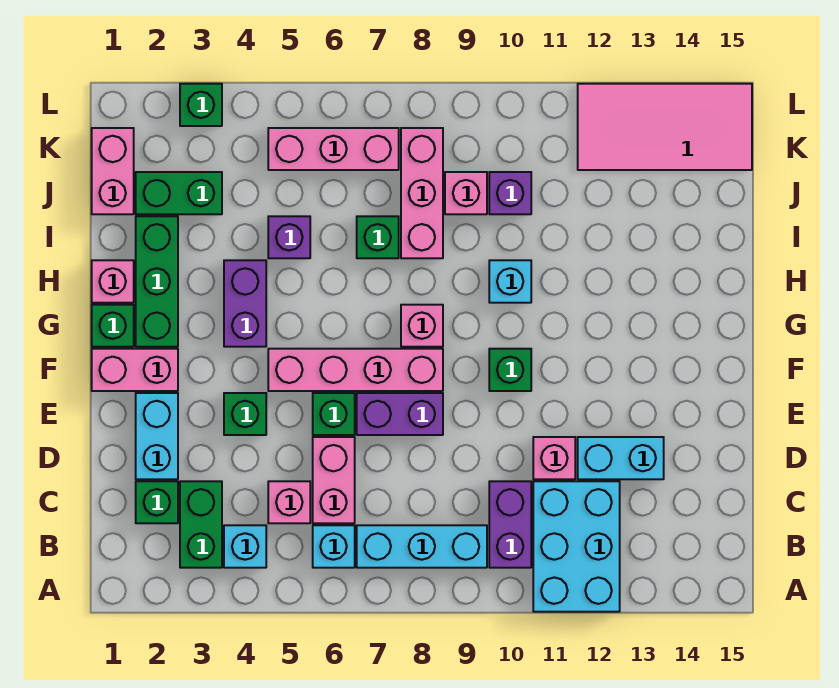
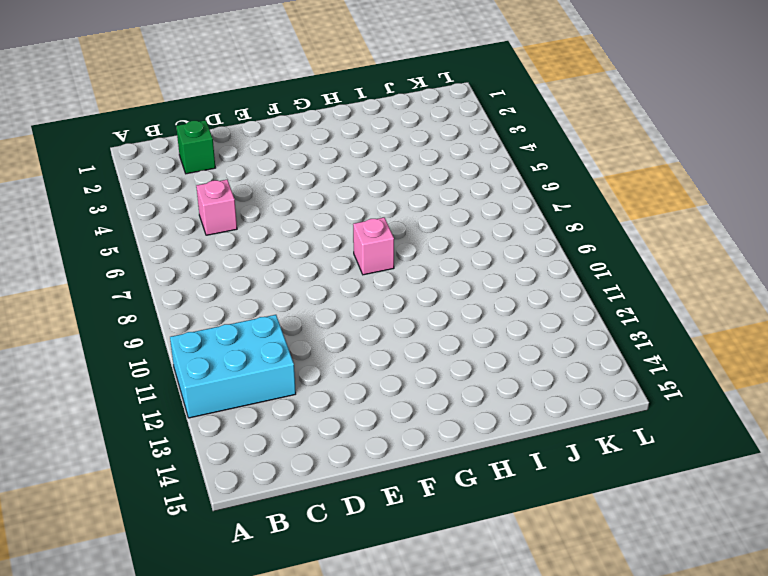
none -> green brick B3:C3 level 1
none -> cyan brick B4 level 1
none -> cyan brick B6 level 1
none -> cyan brick B7:B9 level 1

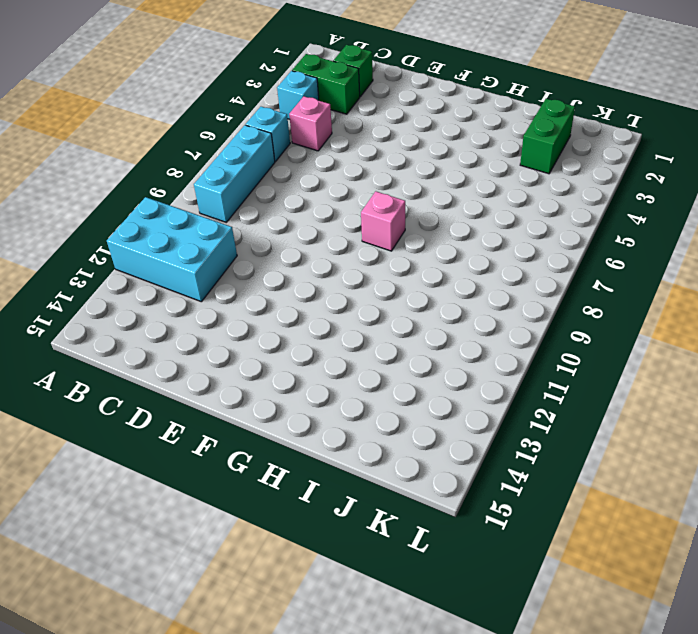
none -> purple brick B10:C10 level 1
none -> pink brick C6:D6 level 1
none -> cyan brick D2:E2 level 1
none -> pink brick D11 level 1

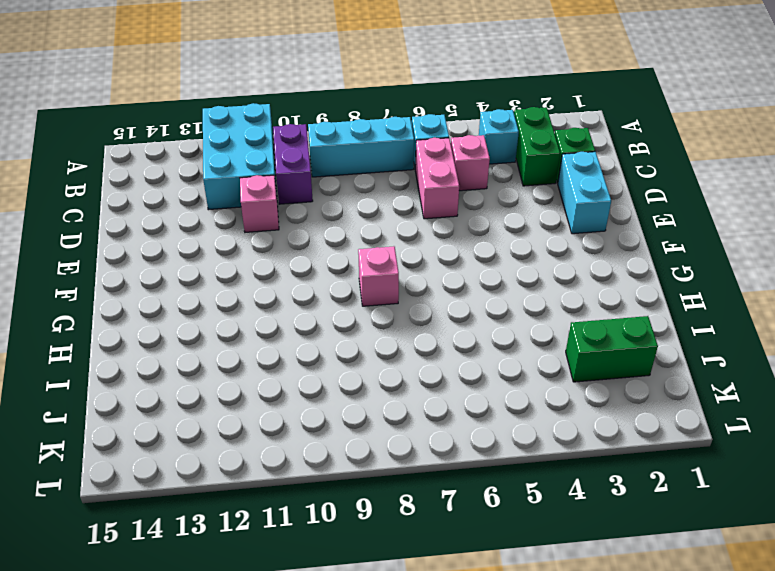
none -> cyan brick D12:D13 level 1
none -> green brick E4 level 1
none -> green brick E6 level 1
none -> purple brick E7:E8 level 1

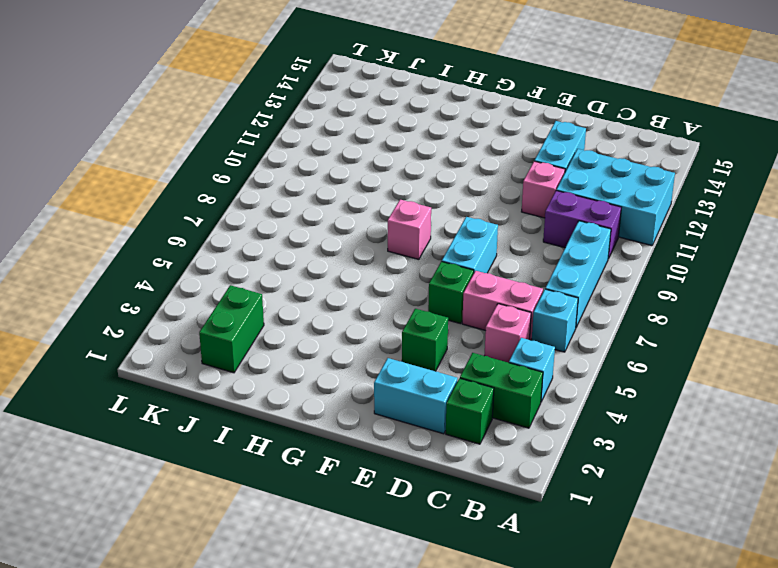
cyan brick E7:E8 level 1 -> purple brick E7:E8 level 1
none -> pink brick F1:F2 level 1
none -> pink brick F5:F8 level 1
none -> green brick F10 level 1
none -> green brick G1 level 1

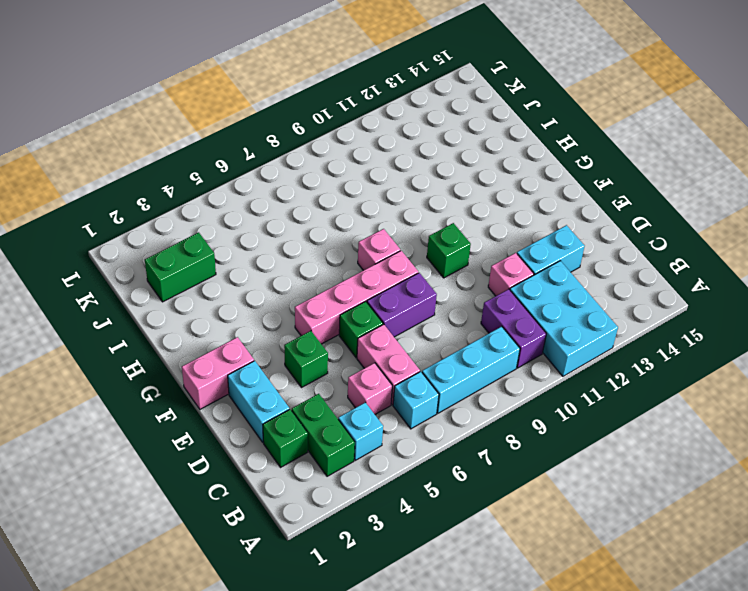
none -> green brick G1 level 1
none -> green brick G2:I2 level 1
none -> purple brick G4:H4 level 1
none -> pink brick H1 level 1

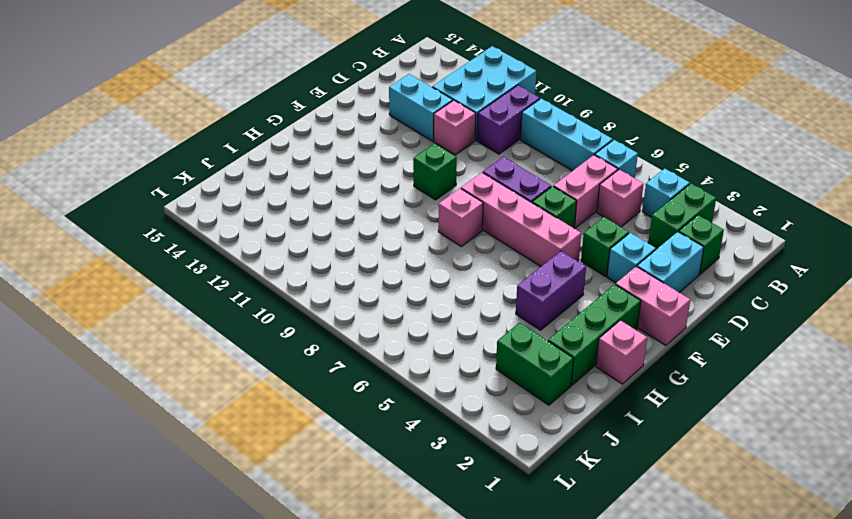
cyan brick E3 level 1 -> cyan brick H10 level 1
none -> green brick G1 level 1
none -> purple brick I5 level 1
none -> green brick I7 level 1
none -> pink brick I8:K8 level 1

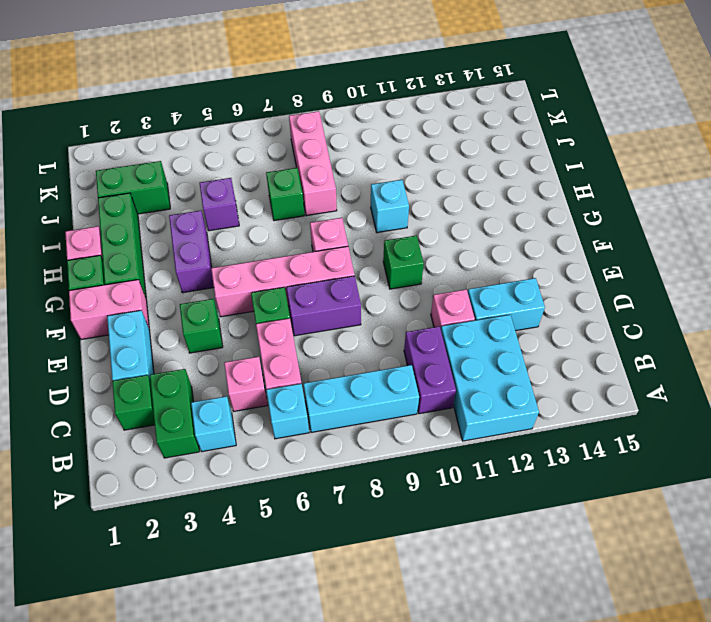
none -> pink brick J1:K1 level 1
none -> pink brick J9 level 1
none -> purple brick J10 level 1
none -> pink brick K5:K7 level 1

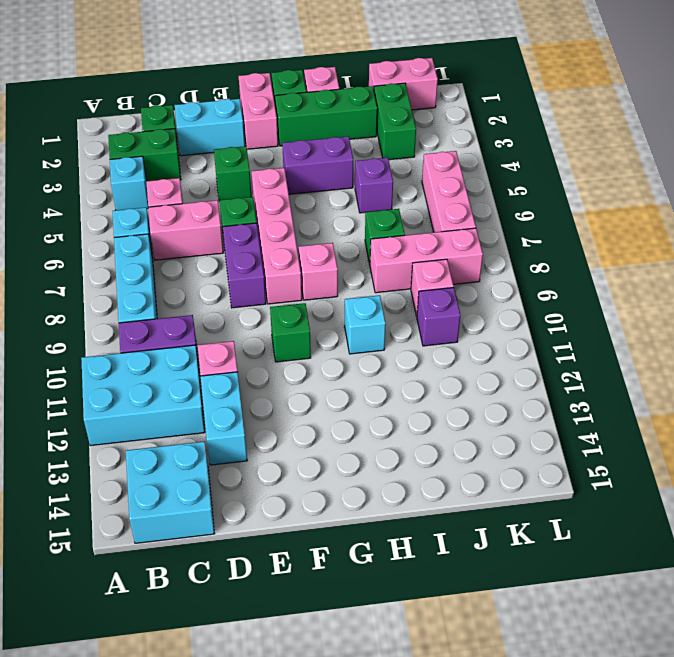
cyan brick B14:C15 level 1 -> none
none -> pink tile K12:L15 level 1
none -> green brick L3 level 1

